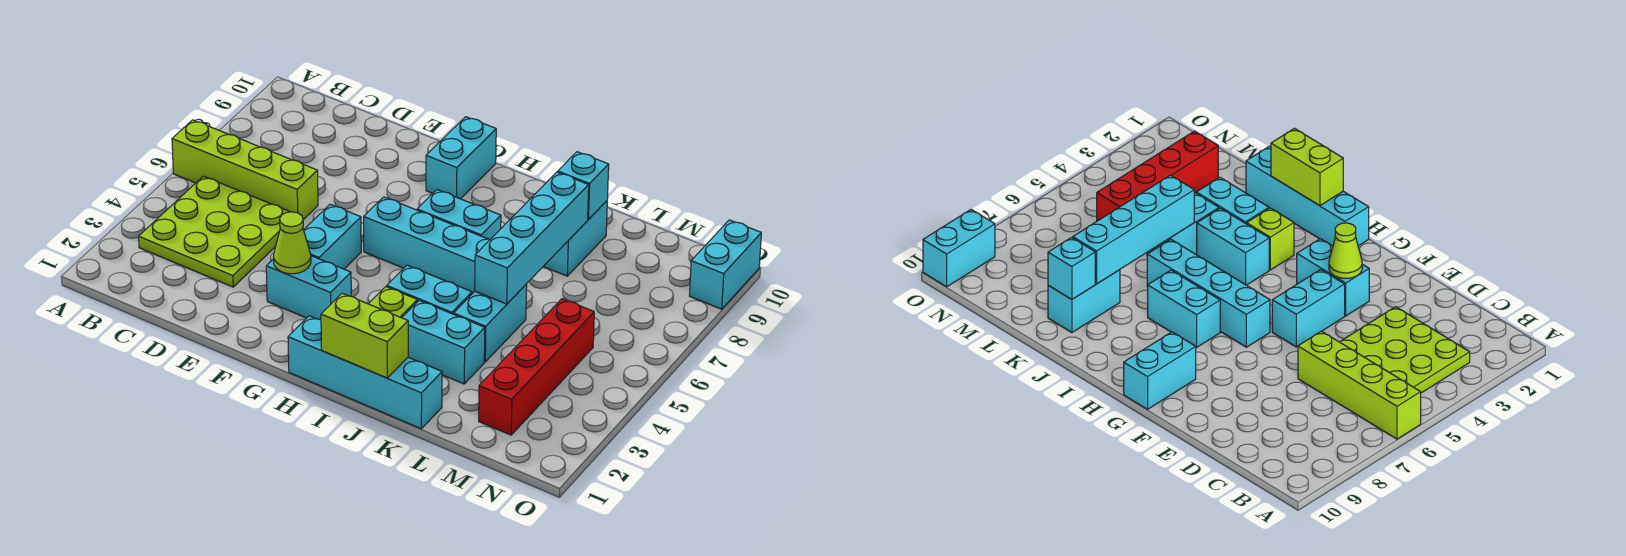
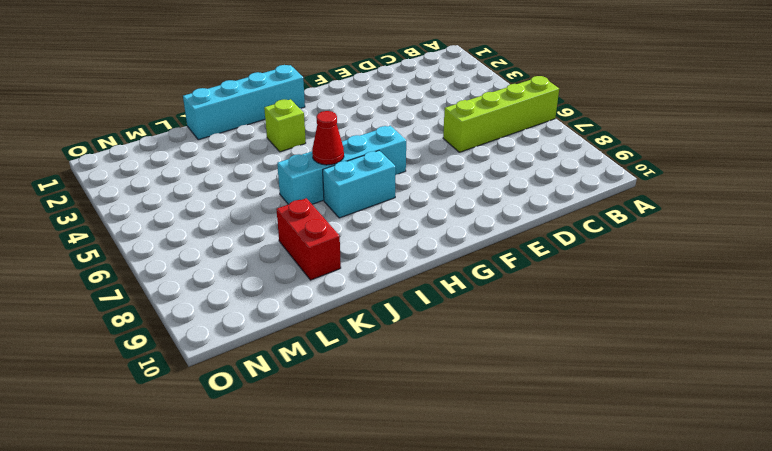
red cone I6 level 2 -> none
red brick K8:K9 level 1 -> cyan brick K8:K9 level 1
none -> lime plate B3:D5 level 1
none -> cyan brick F3:G3 level 1
none -> cyan brick F4:F5 level 1

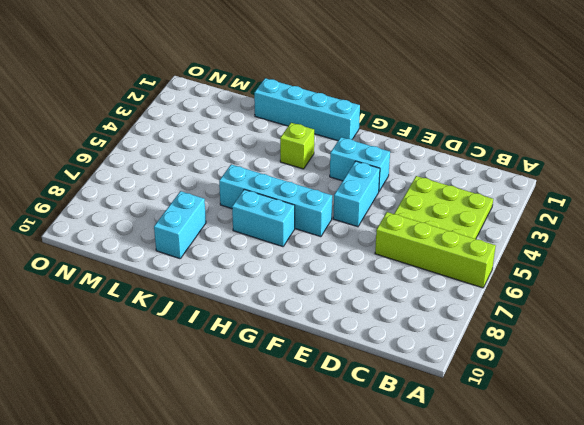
none -> cyan brick G9:G10 level 1
none -> cyan brick I4:J4 level 1
none -> cyan brick J3:K3 level 1

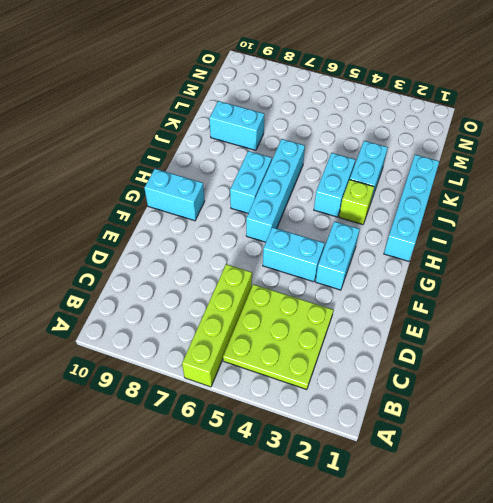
none -> cyan brick K4:K5 level 1
none -> red brick M2:M5 level 1
none -> cyan brick O9:O10 level 1

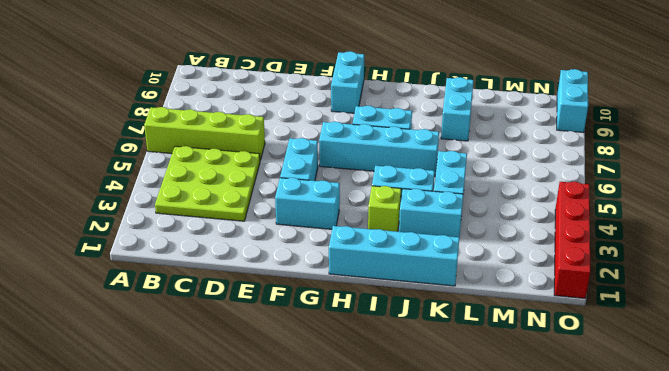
red brick O1:O4 level 1 -> red brick M2:M5 level 1
none -> lime cone F3 level 2
none -> lime brick I1:J1 level 2
none -> cyan brick K5:K8 level 2

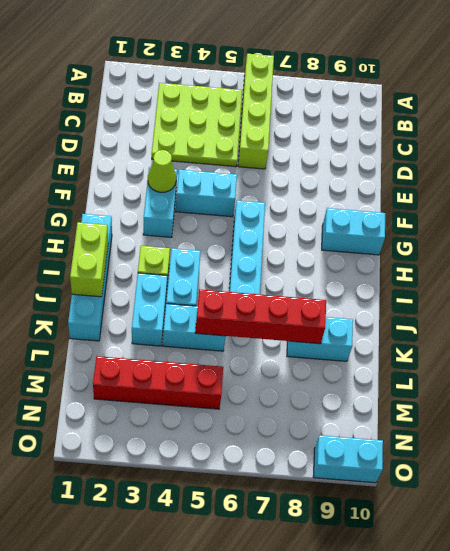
red brick K5:K8 level 2 -> cyan brick K5:K8 level 2
none -> cyan brick H7:I7 level 1
none -> cyan brick K9 level 2

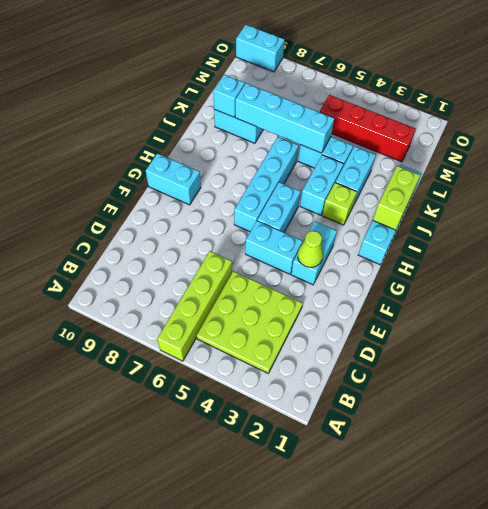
cyan brick G5:H5 level 1 -> cyan brick H7:I7 level 1

